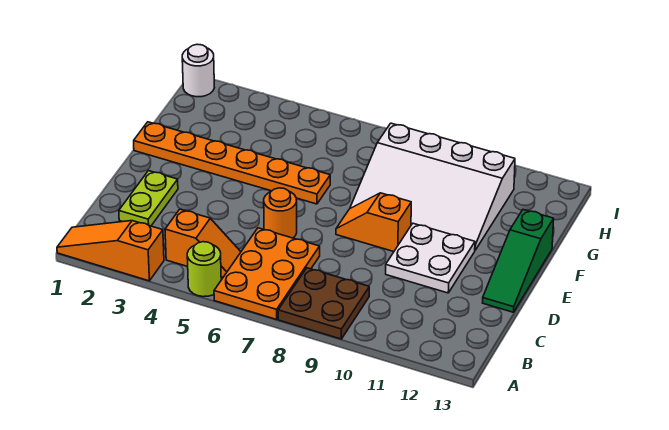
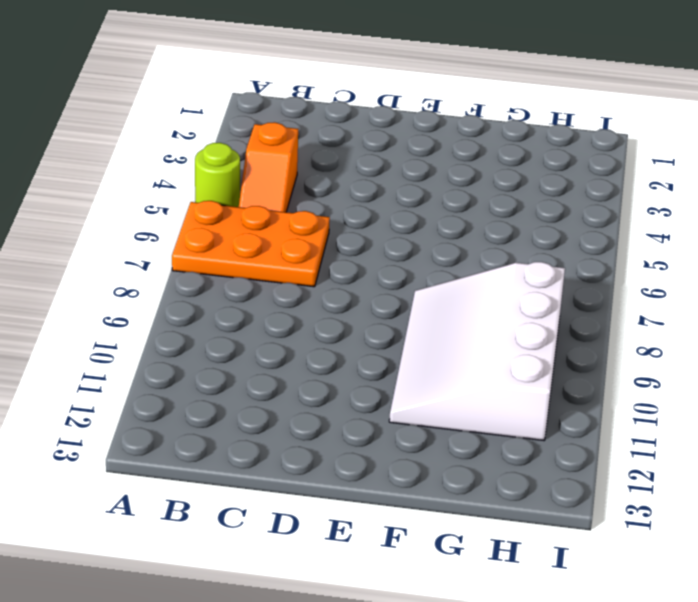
none -> orange slope A1:A3 level 1 top 3
none -> brown plate A8:B9 level 1
none -> lime plate C2:D2 level 1

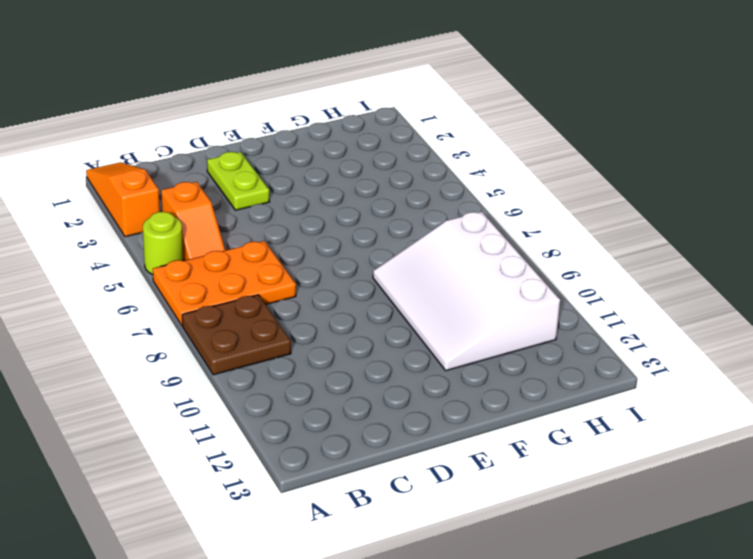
lime plate D2:D3 level 1 -> lime plate C2:D2 level 1
none -> orange round brick D6 level 1
none -> white plate D10:E11 level 1
none -> green slope D13:F13 level 1 top F

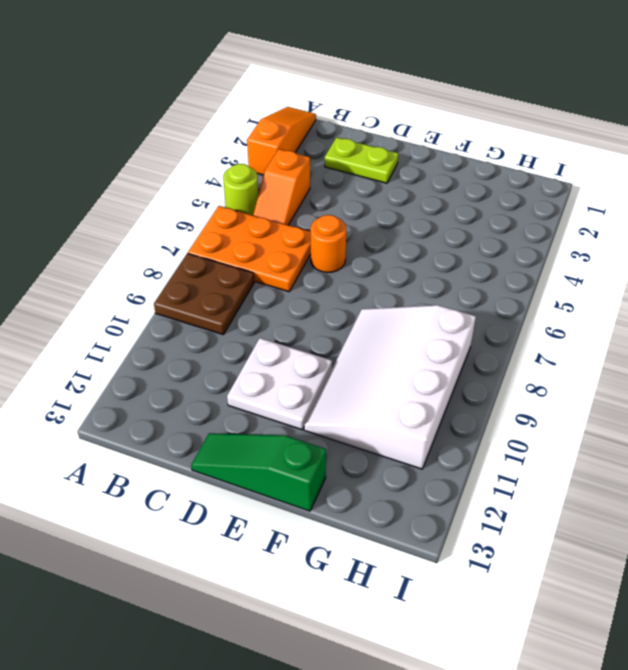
none -> orange slope E8:E9 level 1 top 9
none -> orange plate F1:F6 level 1
none -> white round brick I1 level 1

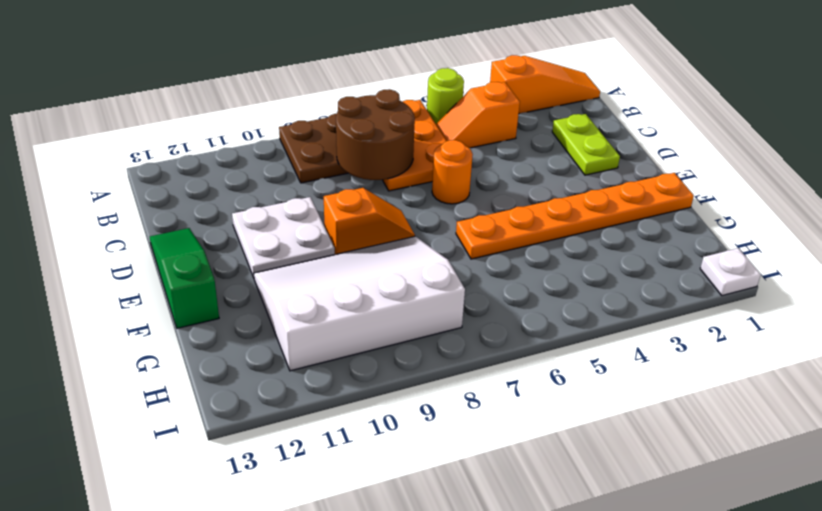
brown round brick B7:C8 level 2 -> none
white plate I1 level 1 -> white round brick I1 level 1

